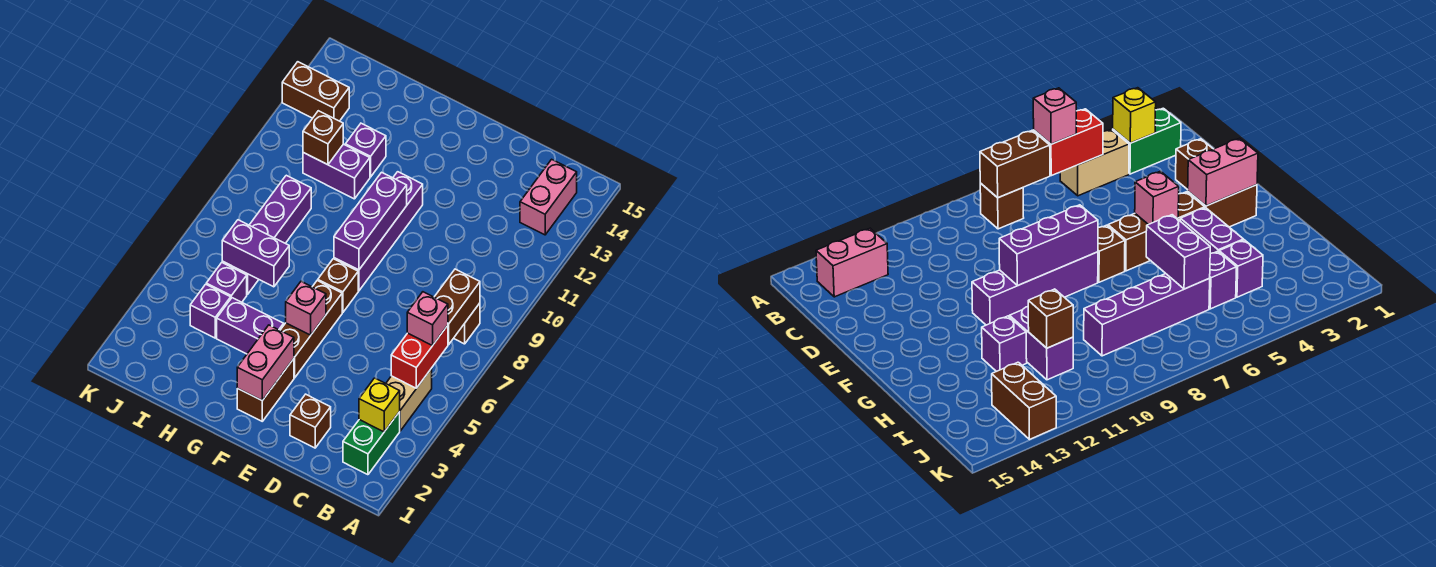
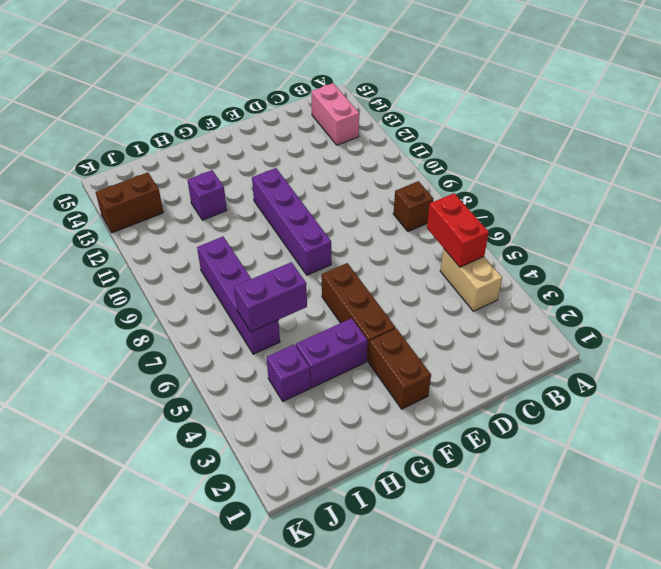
none -> green brick B2:B3 level 1
none -> brown brick D2 level 1
none -> brown brick F7 level 1

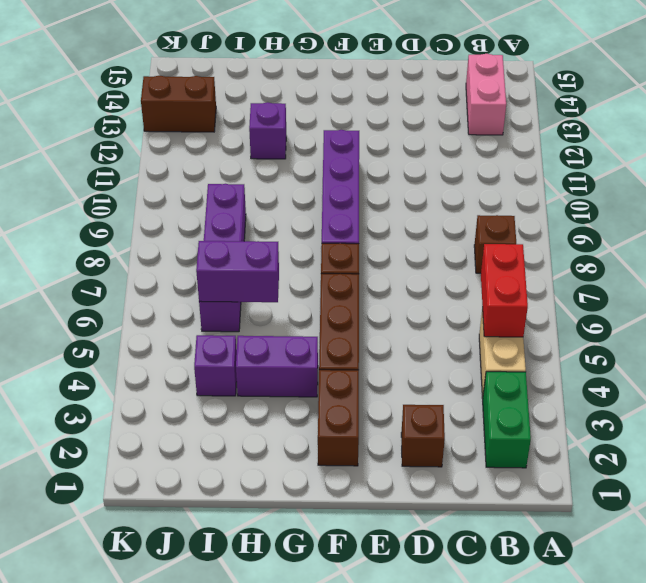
none -> purple brick H11:I11 level 1
none -> purple brick I5 level 1
none -> yellow brick B3 level 2

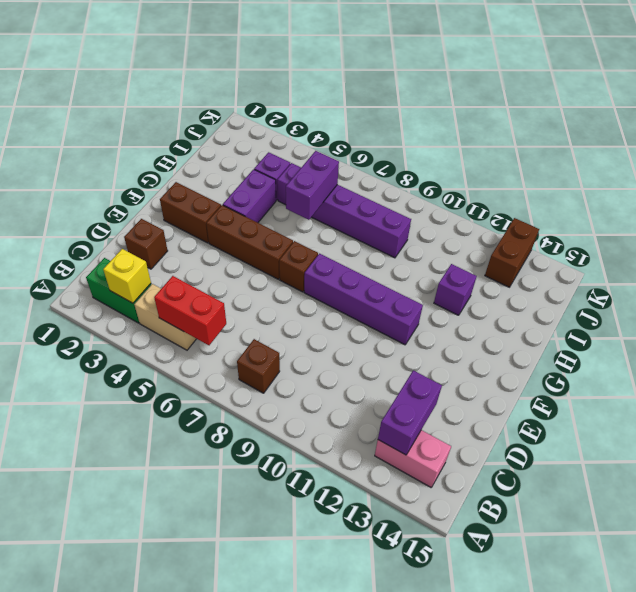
purple brick B13:C13 level 2 -> purple brick H11:I11 level 1
none -> brown brick B7:B8 level 2
none -> pink brick F2:F3 level 2
none -> pink brick F5 level 2

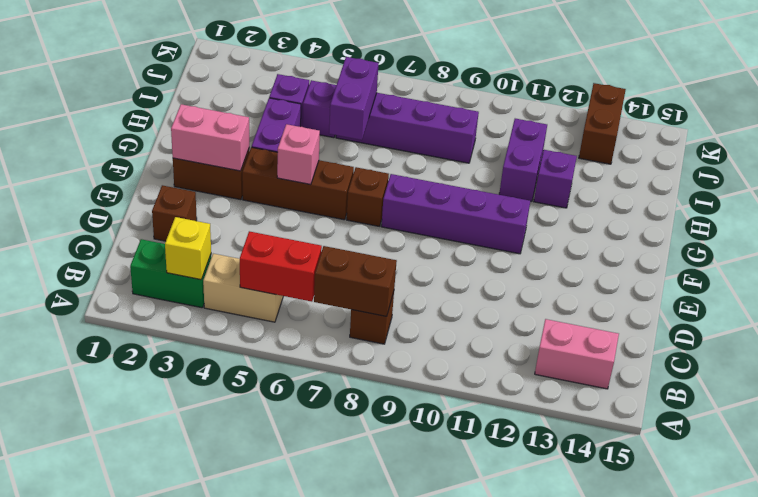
none -> purple brick F8:F10 level 2
none -> brown brick I11 level 2
none -> pink brick B6 level 3

